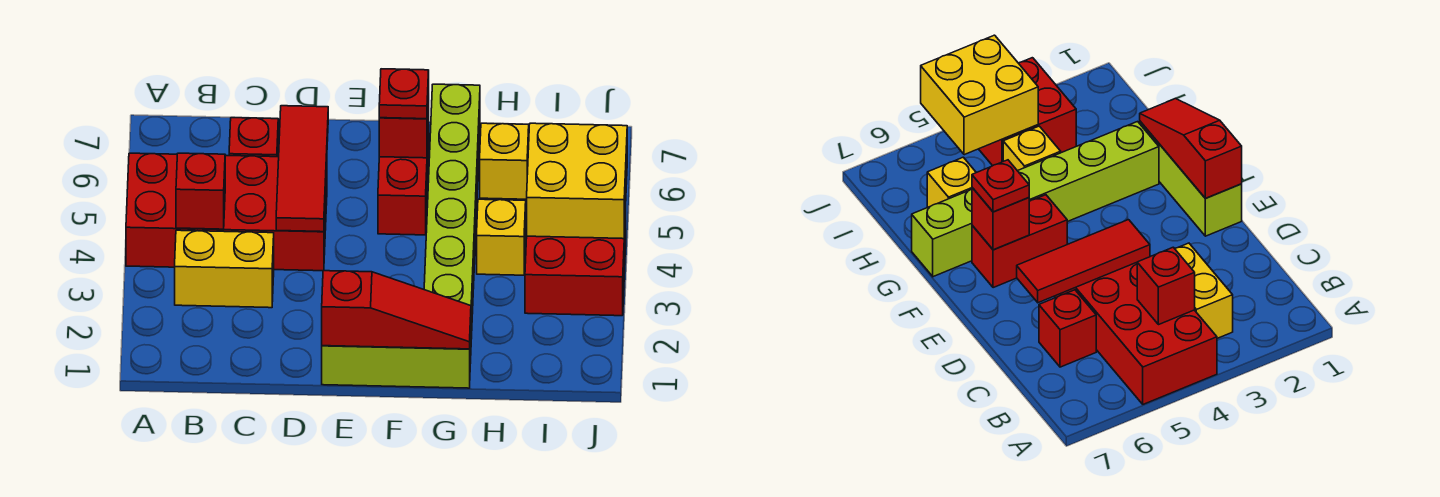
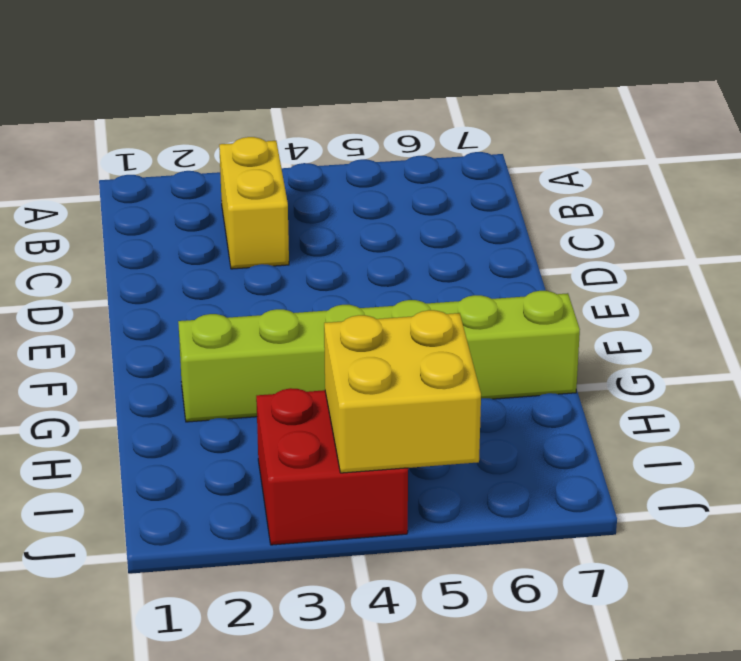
none -> red brick A4:D5 level 1
none -> red brick C6 level 1
none -> lime brick E1:G1 level 1

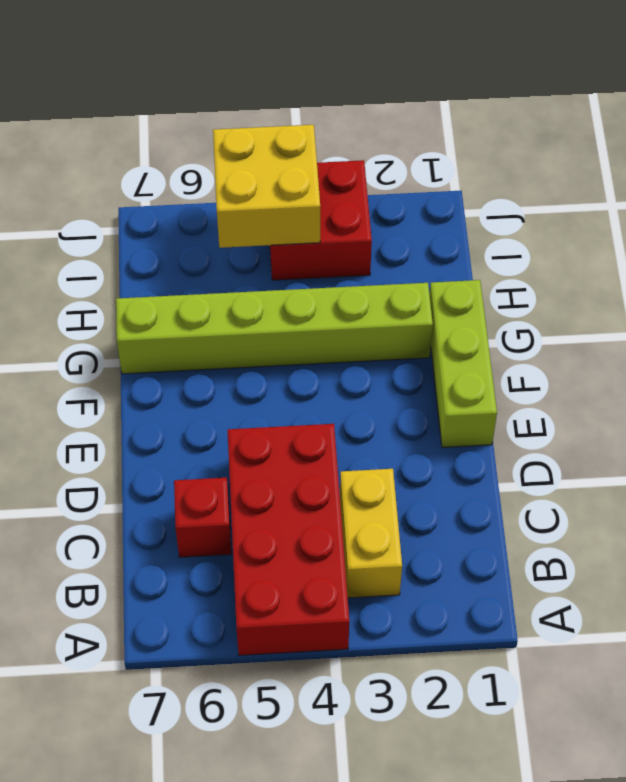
none -> red brick F5:F6 level 1
none -> yellow brick H4 level 1
none -> yellow brick H6 level 1

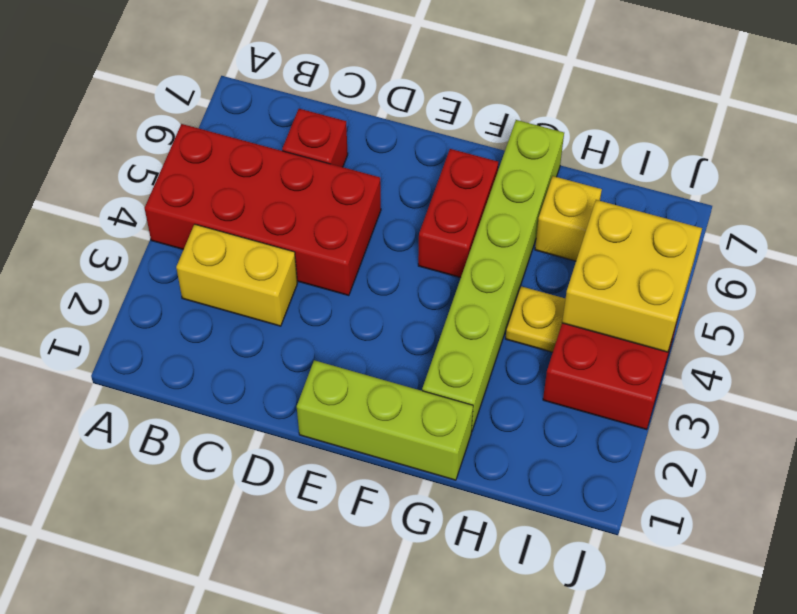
yellow plate H4 level 1 -> yellow brick H4 level 1
none -> red brick B4 level 2
none -> red tile D4:D6 level 2
none -> red slope E1:G1 level 2 top E

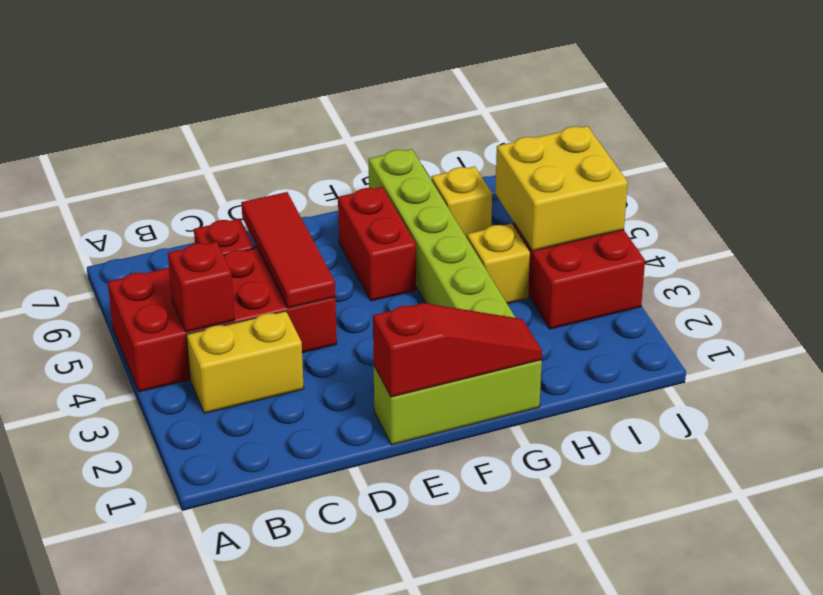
none -> red brick F6 level 2
none -> red plate F6 level 3

